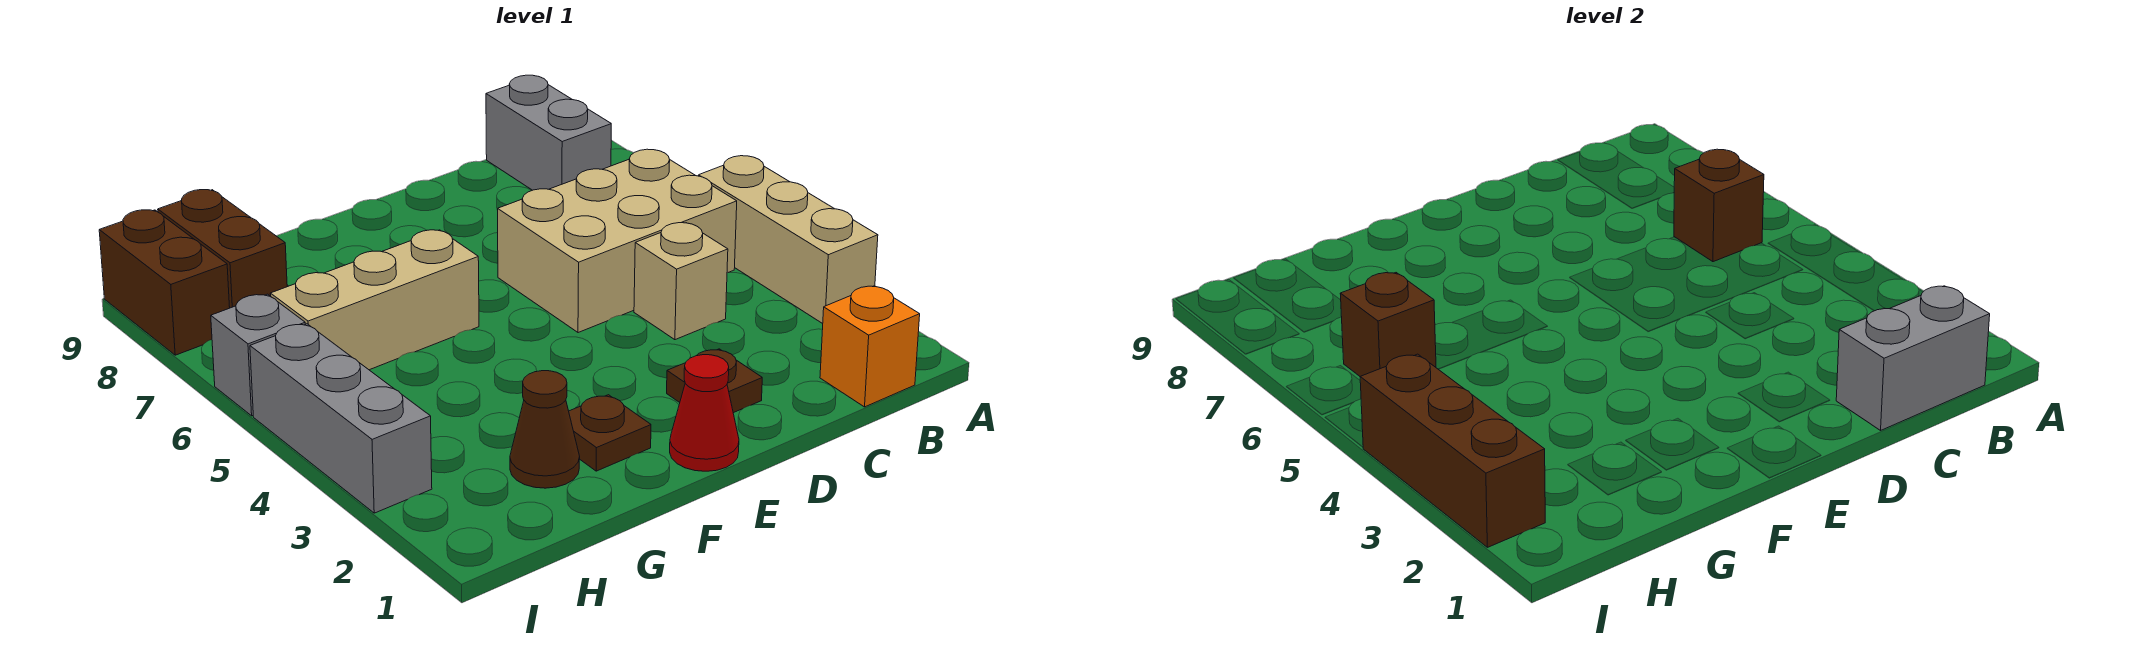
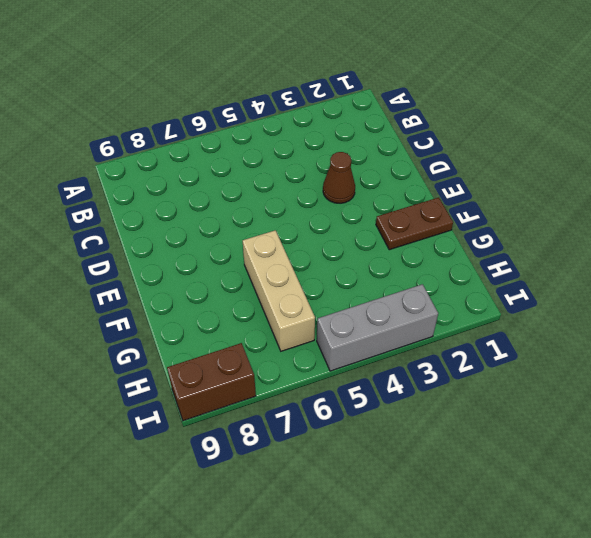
brown cone D3 level 1 -> brown cone G2 level 1
brown plate F1:F2 level 1 -> brown plate F2 level 1
none -> tan brick A3:A5 level 1
none -> orange brick B1 level 1
none -> tan brick B5:D6 level 1

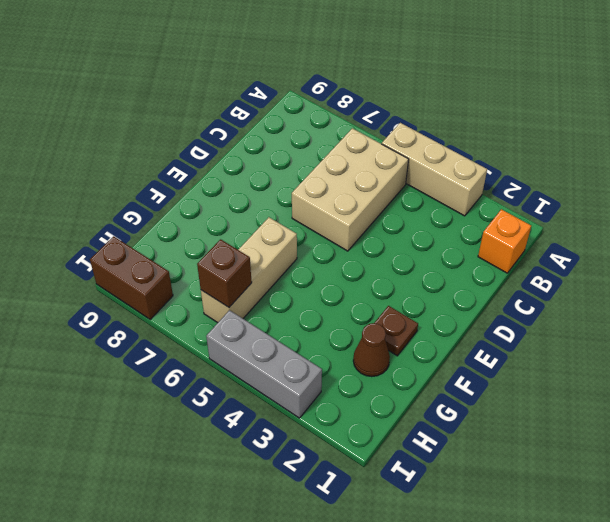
none -> grey brick B8:B9 level 1
none -> tan brick C4 level 1
none -> brown plate D2 level 1

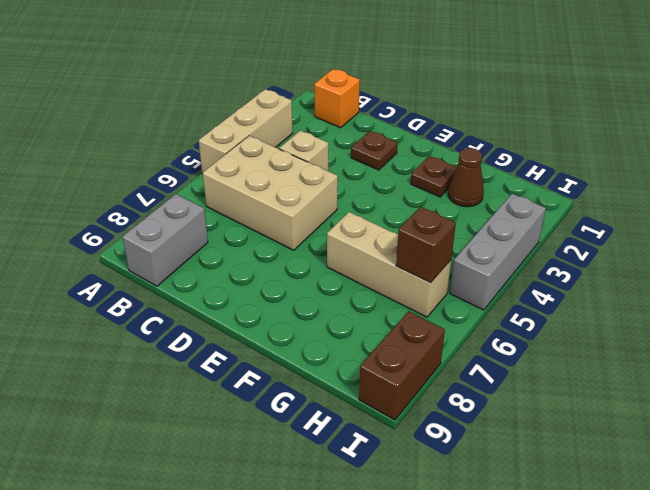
none -> red cone E1 level 1
none -> brown brick H8:H9 level 1
none -> grey brick I6 level 1

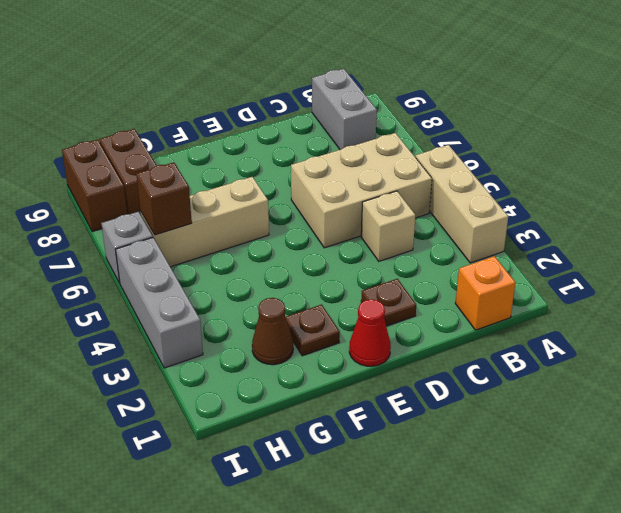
none -> grey brick B1:C1 level 2
none -> brown brick B6 level 2
none -> brown brick I2:I4 level 2

